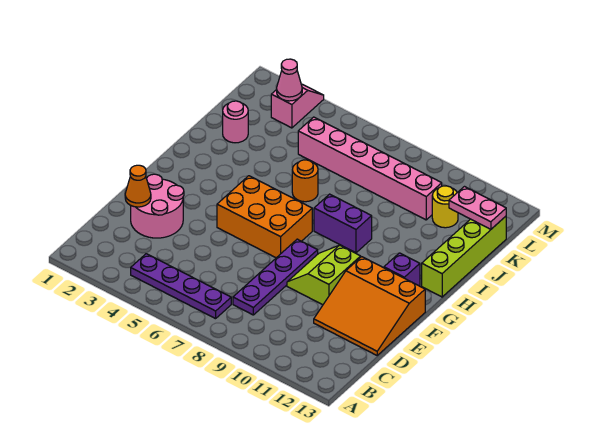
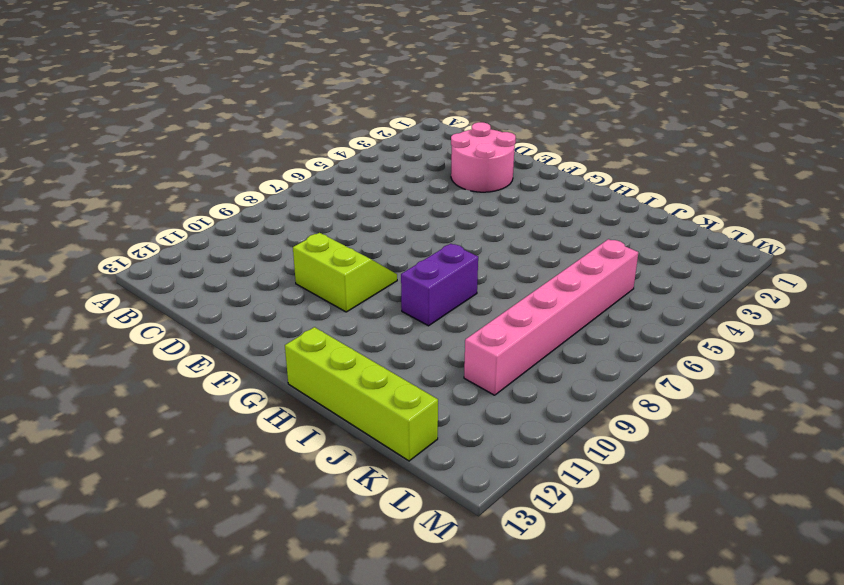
none -> purple plate B4:B7 level 1
none -> purple plate C8:F8 level 1
none -> orange slope D11:F13 level 1 top F

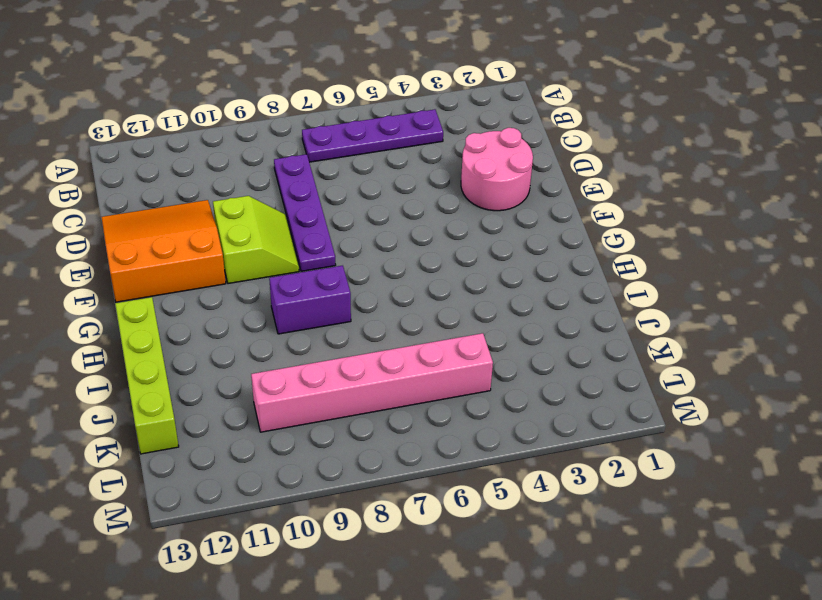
none -> orange brick F5:G7 level 1
none -> purple brick G12 level 1
none -> orange round brick I6 level 1

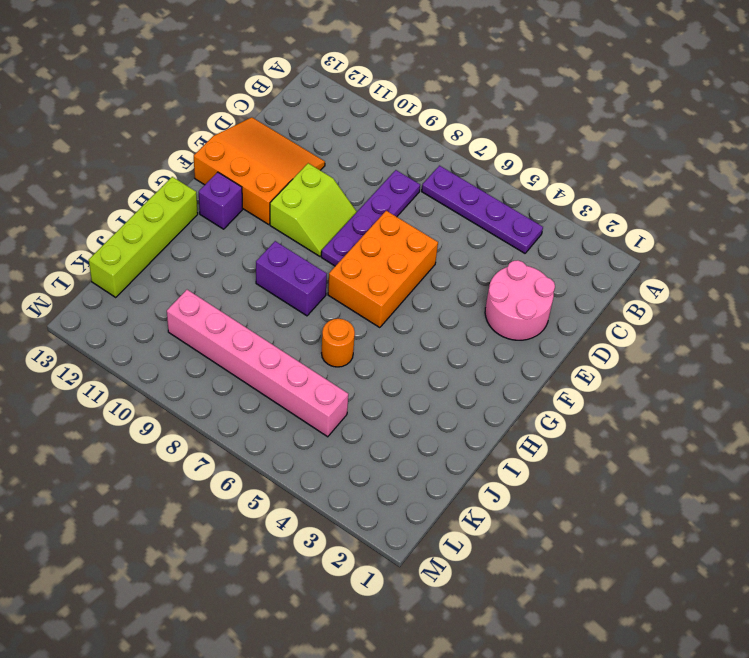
orange brick E6:G7 level 1 -> orange brick F5:G7 level 1
none -> pink round brick J2 level 1
none -> yellow round brick K11 level 1
none -> pink slope L3:M3 level 1 top L

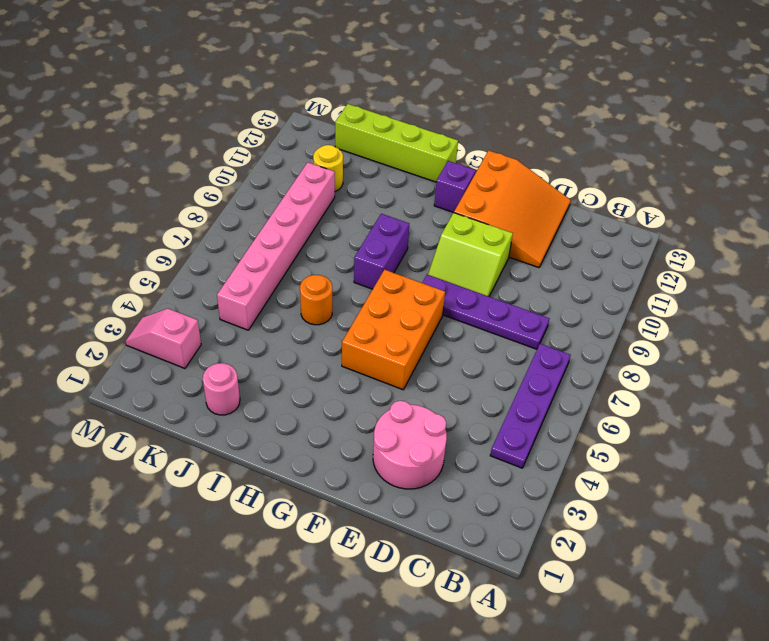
none -> orange cone D2 level 2
none -> pink plate K12:K13 level 2
none -> pink cone L3 level 2

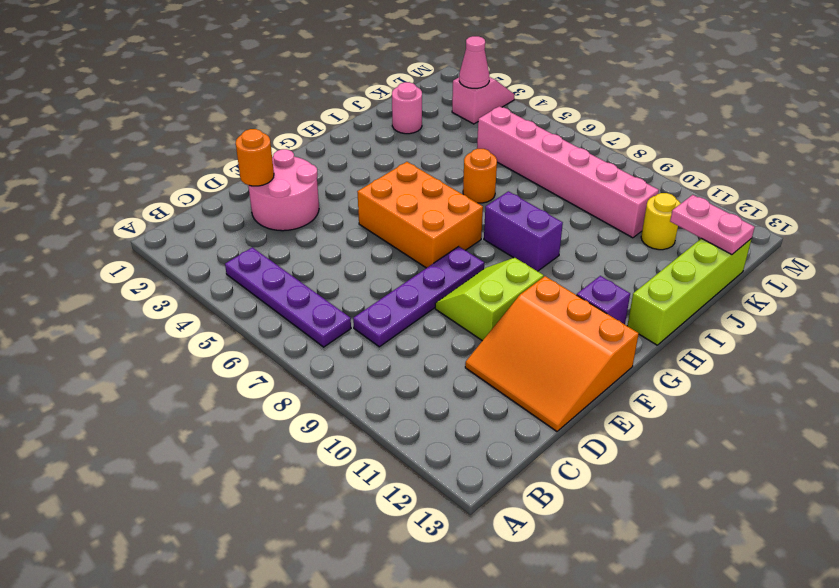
orange round brick D2 level 2 -> orange cone D2 level 2

